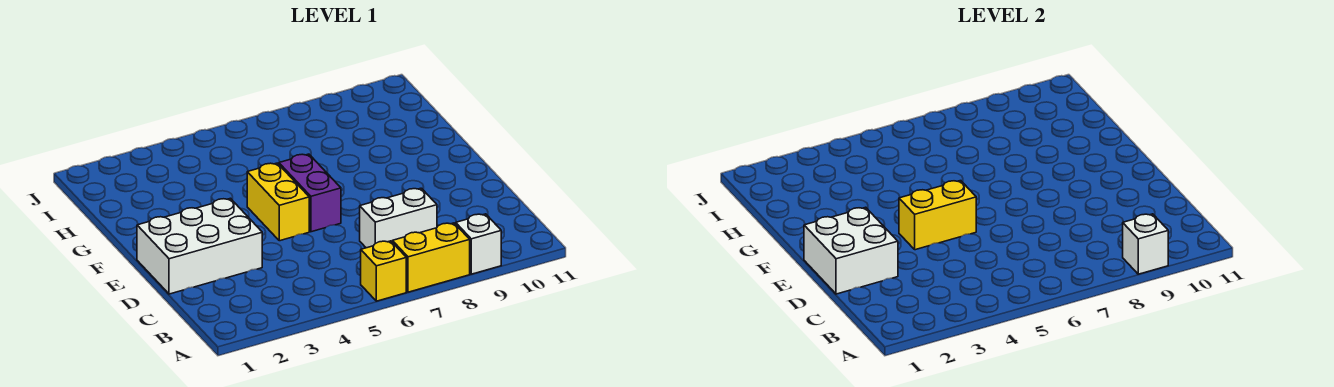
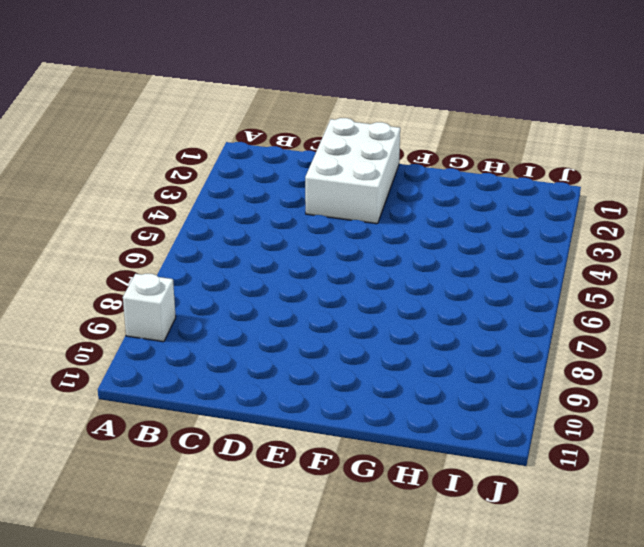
none -> yellow brick A6 level 1
none -> yellow brick A7:A8 level 1

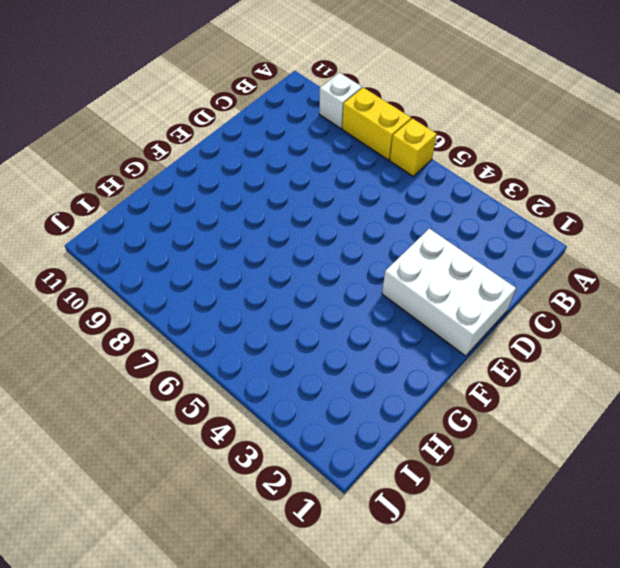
none -> white brick C7:C8 level 1
none -> yellow brick E5:F5 level 1

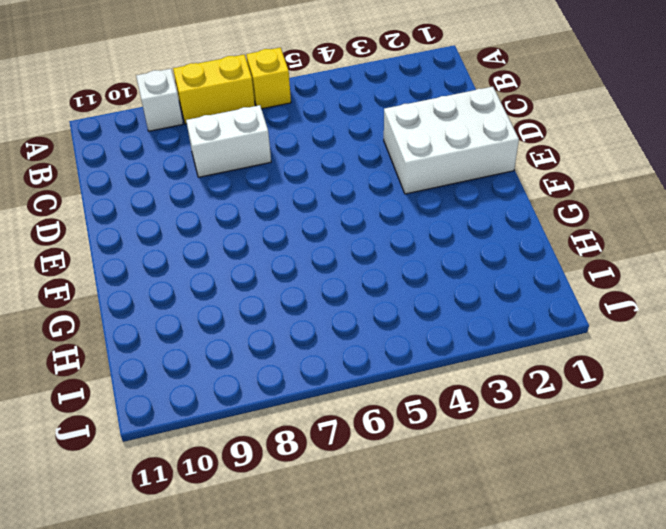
none -> yellow brick E5:F5 level 1
none -> purple brick E6:F6 level 1

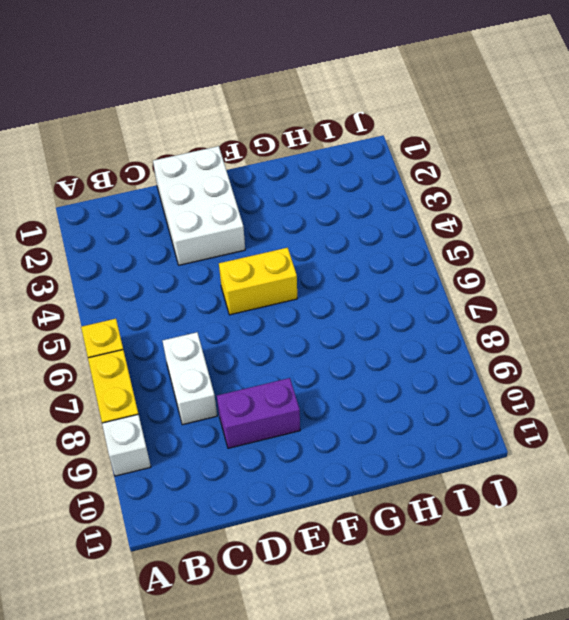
purple brick D9:E9 level 1 -> purple brick E6:F6 level 1
none -> white brick A9 level 2
none -> white brick D1:E2 level 2

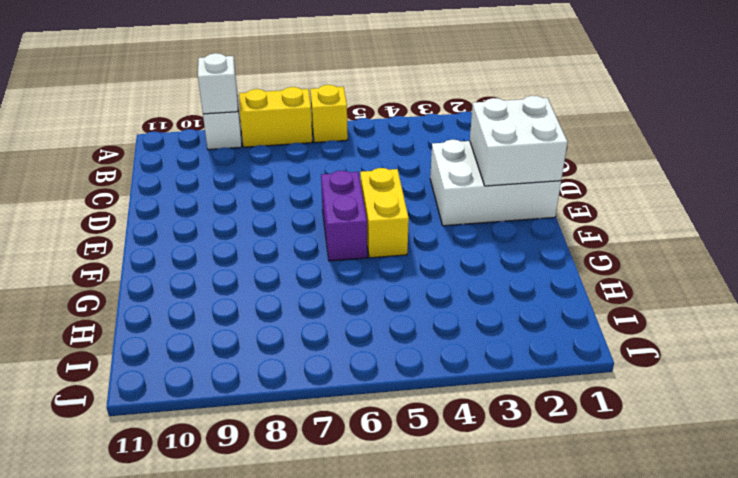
none -> white brick C7:C8 level 1
none -> yellow brick E4:E5 level 2

